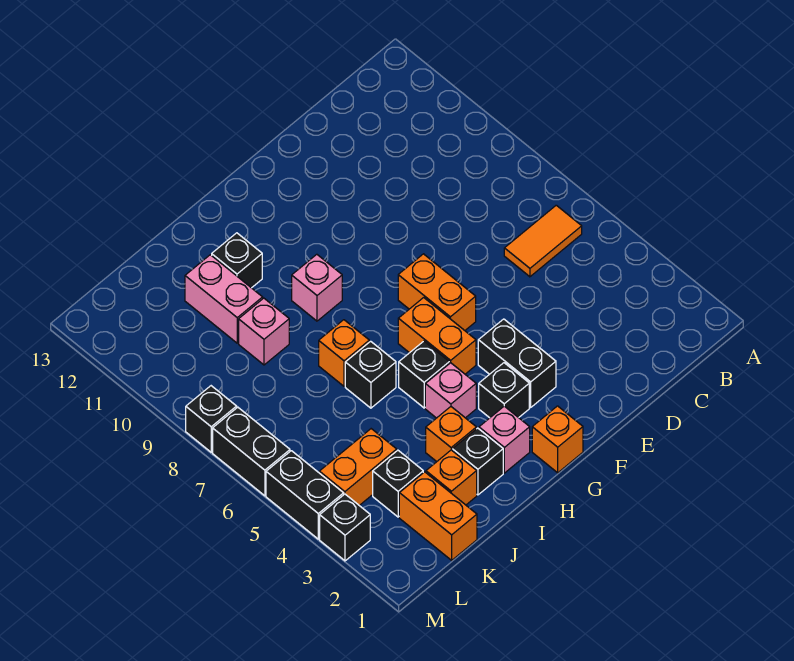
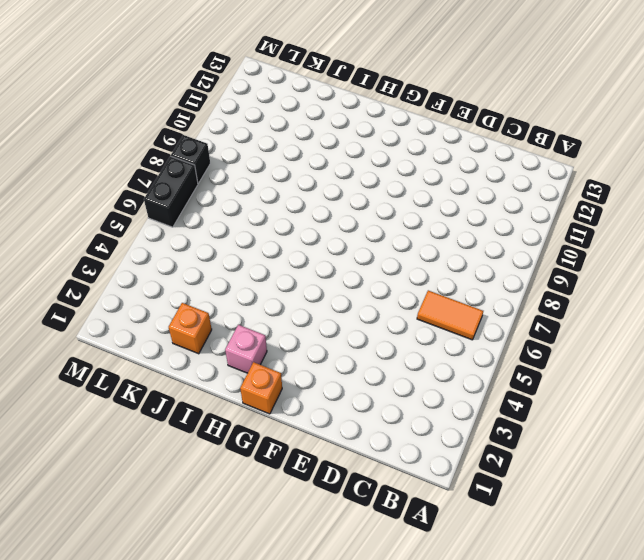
none -> black brick F3:F4 level 1
none -> orange brick F6:F7 level 1
none -> black brick G3 level 1

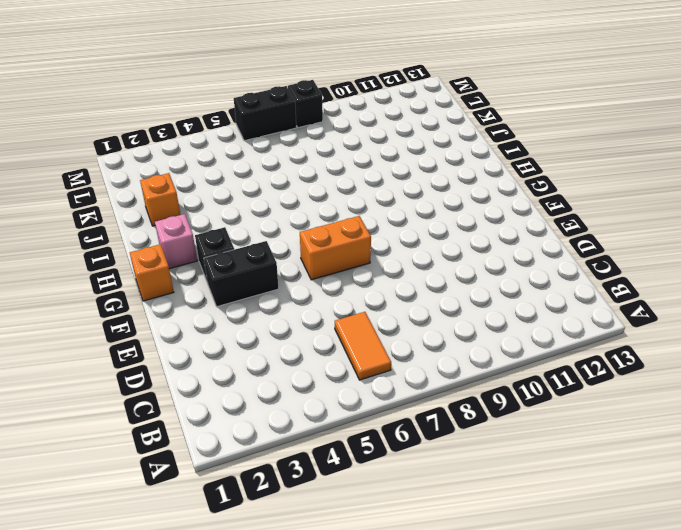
none -> orange brick G5:G6 level 1
none -> pink brick H4 level 1
none -> black brick H5 level 1

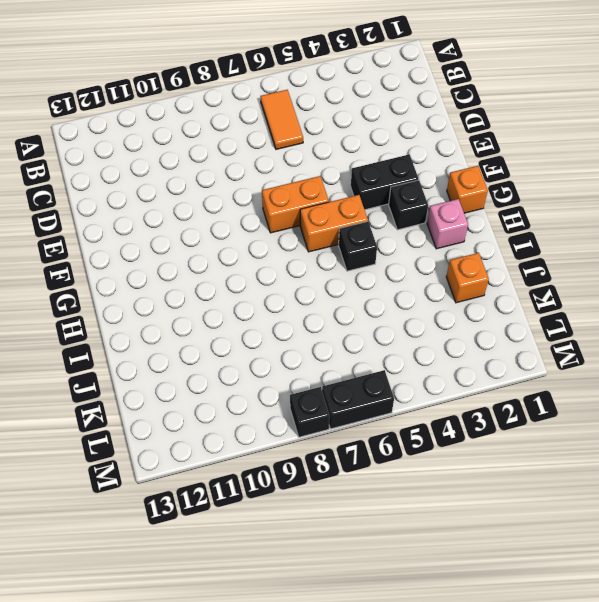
none -> pink brick H4 level 1
none -> pink brick H9 level 1
none -> black brick I2 level 1

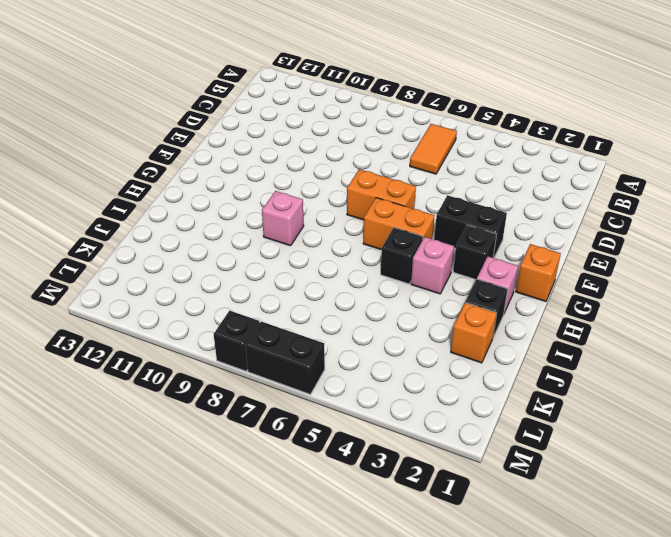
none -> orange brick I3 level 1
none -> black brick I6 level 1
none -> orange brick I7 level 1

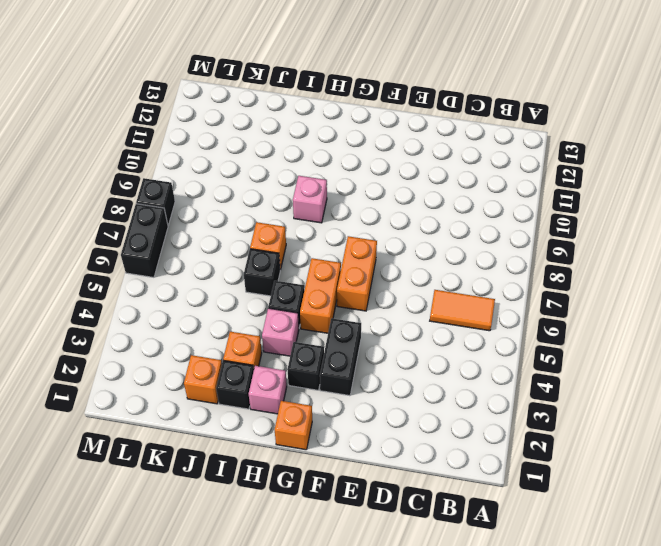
none -> black brick I11 level 1
none -> pink brick J9 level 1
none -> pink brick J10:J11 level 1

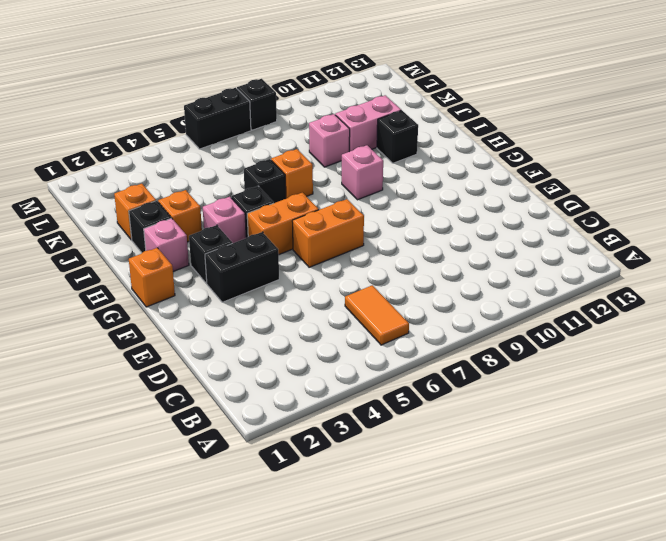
none -> orange brick K1:K2 level 1
none -> black brick K3 level 1
none -> orange brick K4:L4 level 1

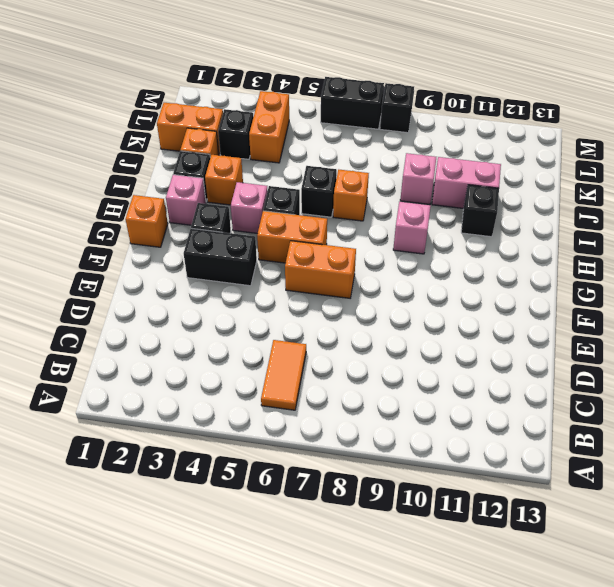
none -> black brick M3 level 1
none -> black brick M4:M5 level 1

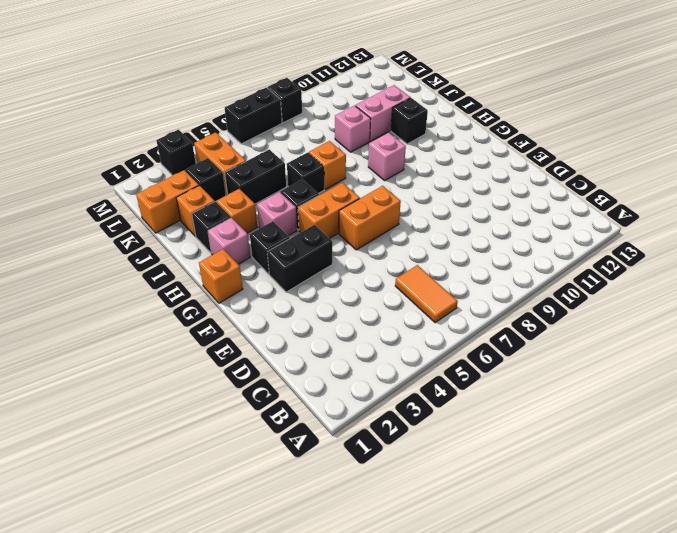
black brick J4:J5 level 1 -> black brick M4:M5 level 1

